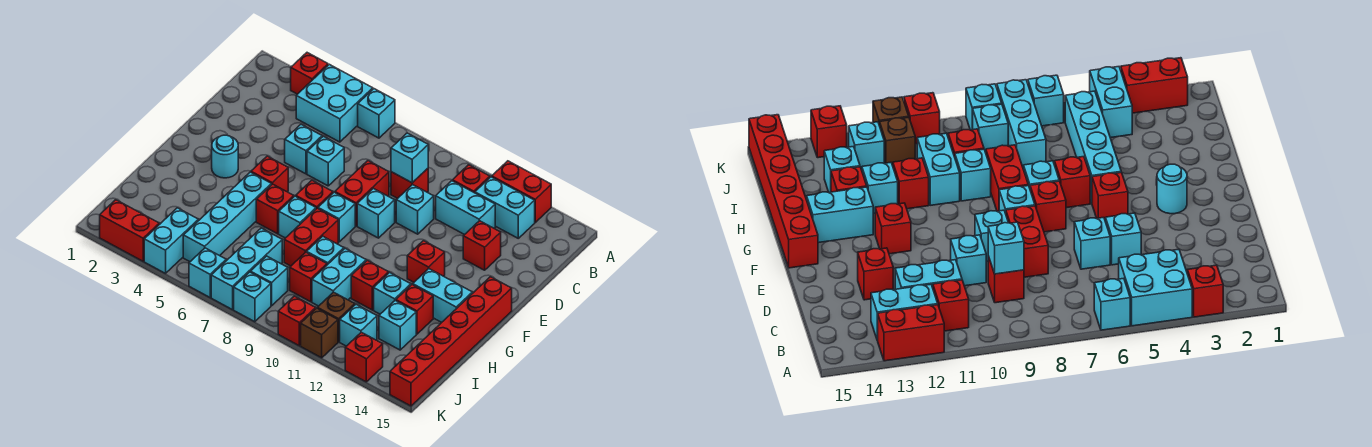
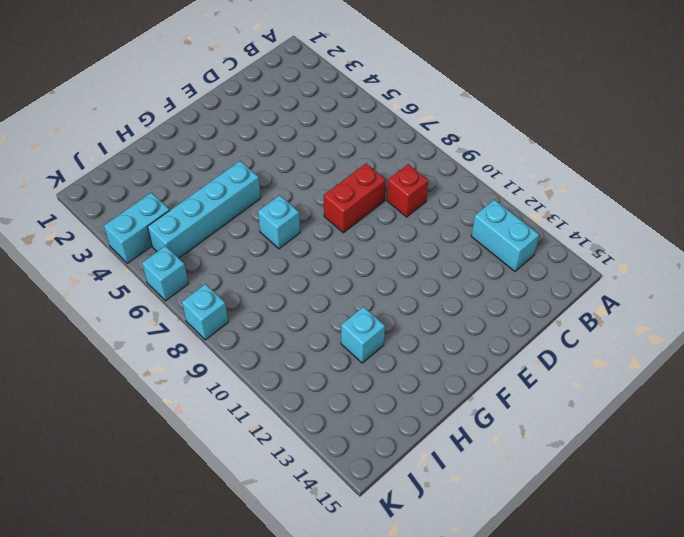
none -> red brick A3 level 1
none -> cyan brick A4:B5 level 1
none -> cyan brick A6 level 1
none -> red brick A12:A13 level 1

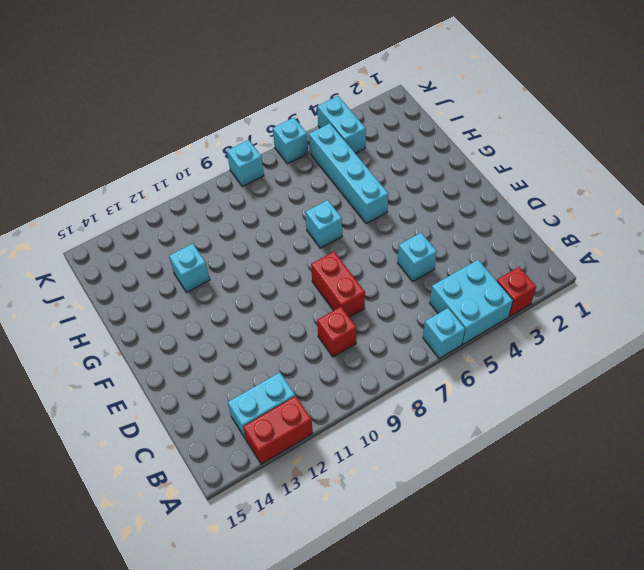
none -> red brick B11 level 1
none -> cyan brick C11:C12 level 1
none -> cyan brick D6 level 1
none -> cyan brick D10 level 1

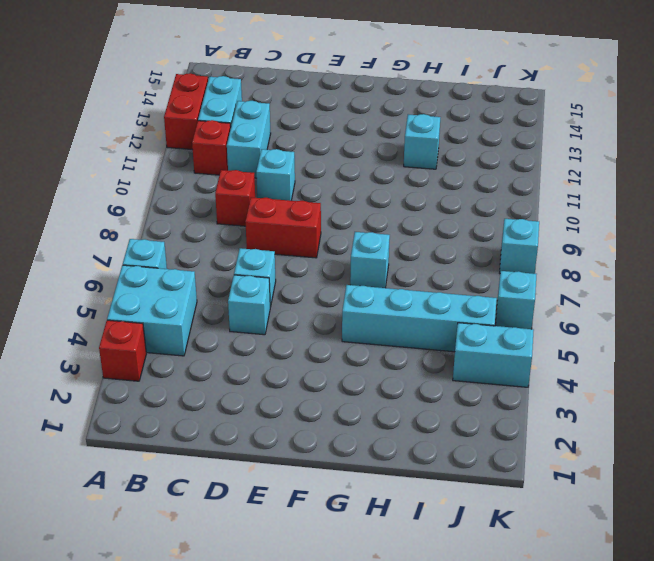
none -> red brick D13 level 1
none -> cyan brick E9 level 1
none -> cyan round brick F3 level 1
none -> red brick F5 level 1

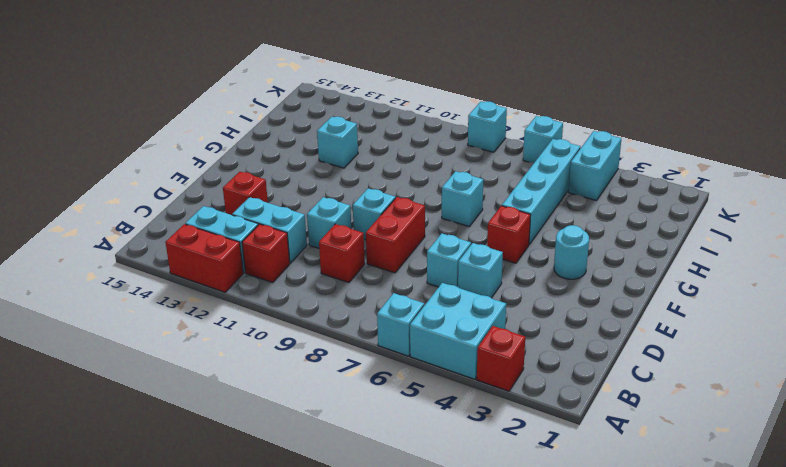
none -> red brick F7 level 1
none -> cyan brick F8 level 1
none -> red brick F12 level 1
none -> red brick F15:K15 level 1

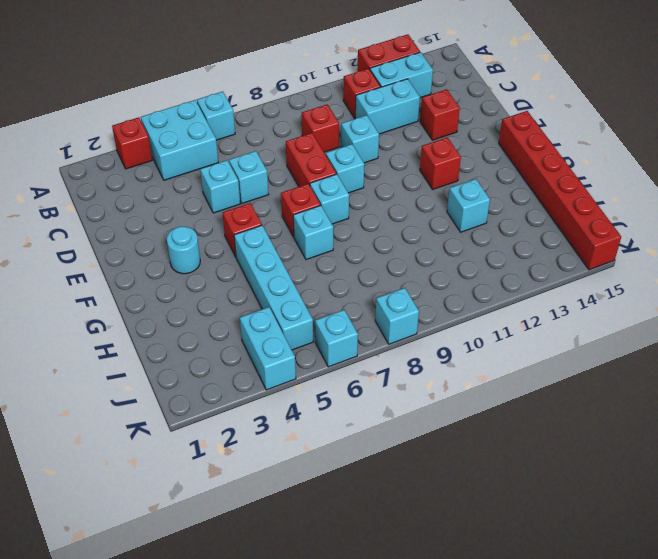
none -> red brick G6 level 1
none -> red brick G8:H8 level 1
none -> cyan brick G13:G14 level 1
none -> cyan brick H9 level 1

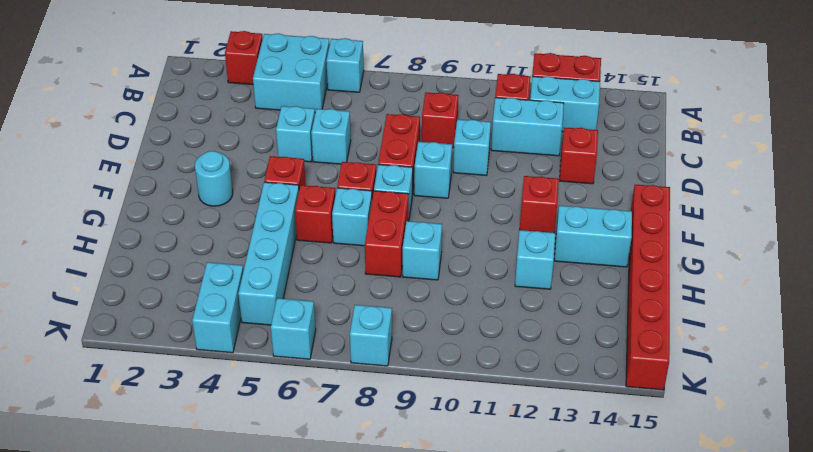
none -> cyan brick H10:I10 level 1
none -> red brick H11 level 1
none -> red brick H13 level 1
none -> cyan brick I7:K7 level 1

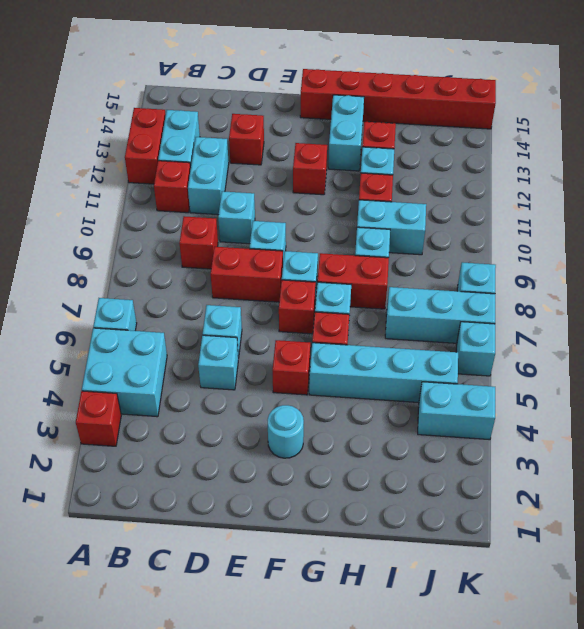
none -> red brick I9 level 1
none -> cyan brick I13 level 1
none -> cyan brick J8 level 1
none -> brown brick J11 level 1

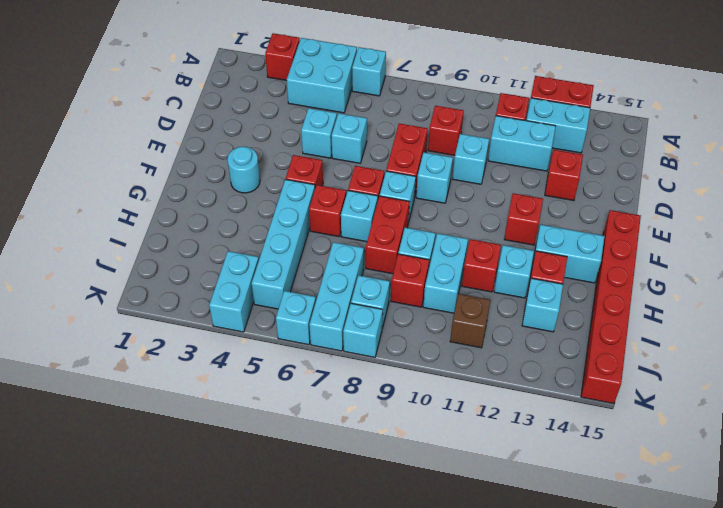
none -> cyan brick J12 level 1
none -> red brick K2:K3 level 1
none -> red brick K10 level 1
none -> brown brick K11 level 1

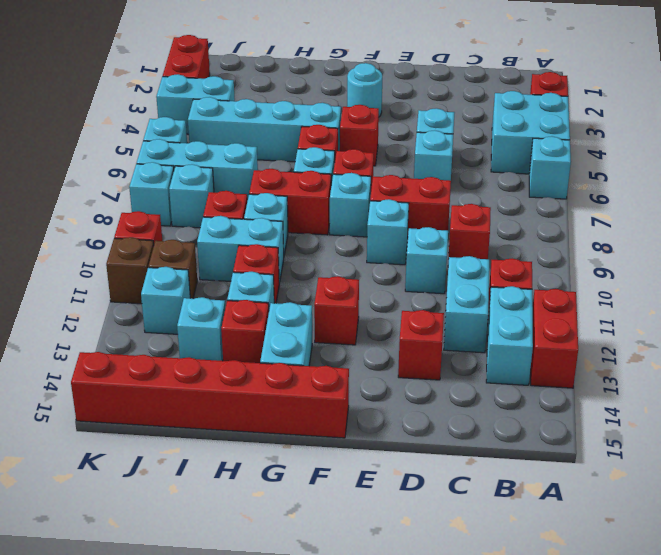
none -> red brick K13 level 1
none -> cyan brick C9 level 2

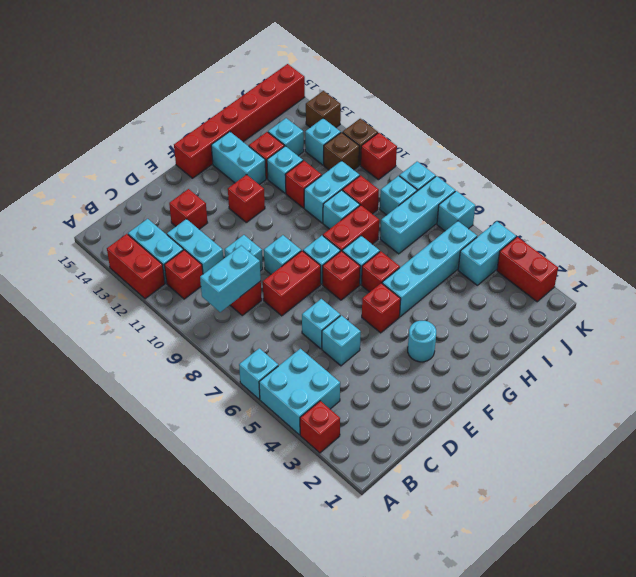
cyan brick B9:C9 level 2 -> cyan brick C9 level 2
brown brick K13 level 1 -> red brick K13 level 1

